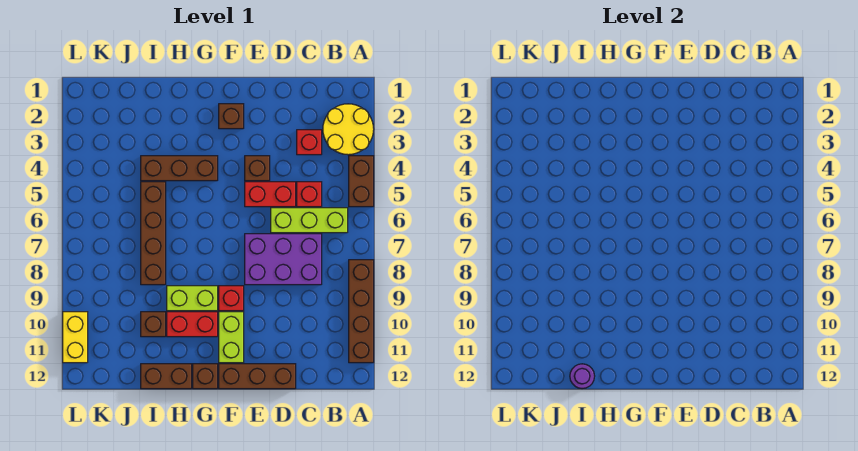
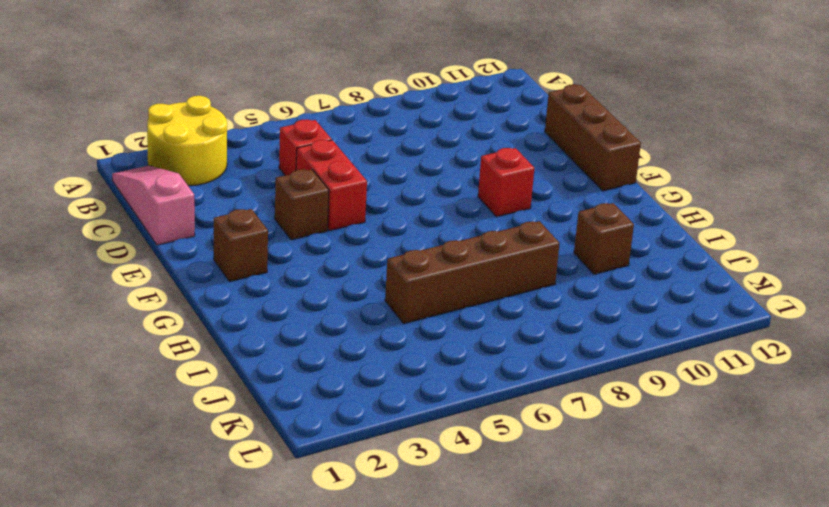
pink slope B1:D1 level 1 top D -> none
none -> brown brick A4:A5 level 1
none -> brown brick A8:A11 level 1
none -> lime brick B6:D6 level 1

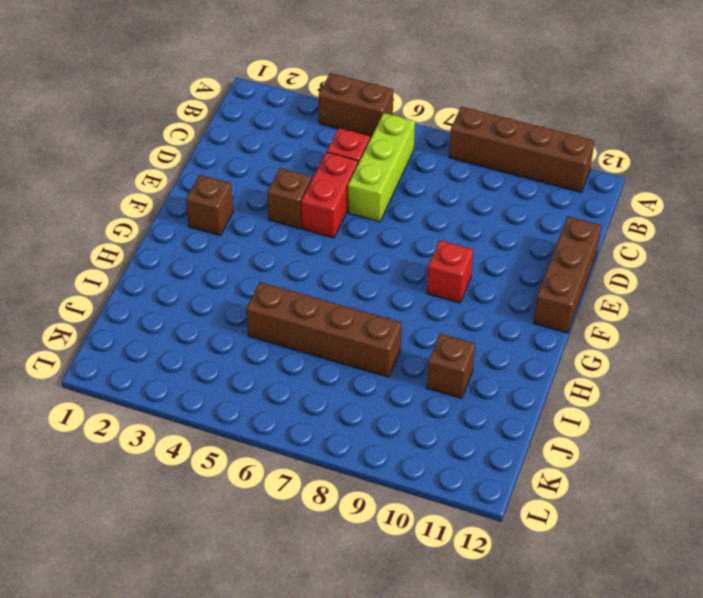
none -> yellow round brick A2:B3 level 1
none -> red brick C3 level 1
none -> purple brick C7:E8 level 1

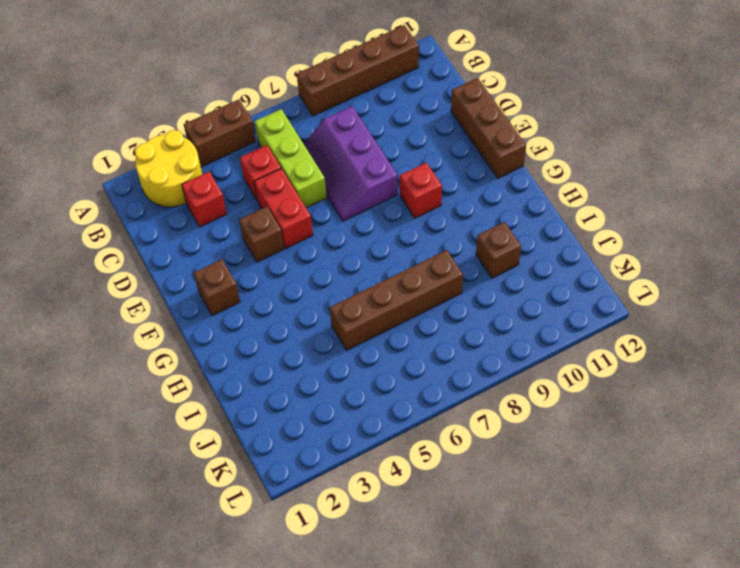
purple slope C7:E8 level 1 top 8 -> purple brick C7:E8 level 1
none -> lime brick F10:F11 level 1
none -> brown brick G4:I4 level 1
none -> lime brick G9:H9 level 1

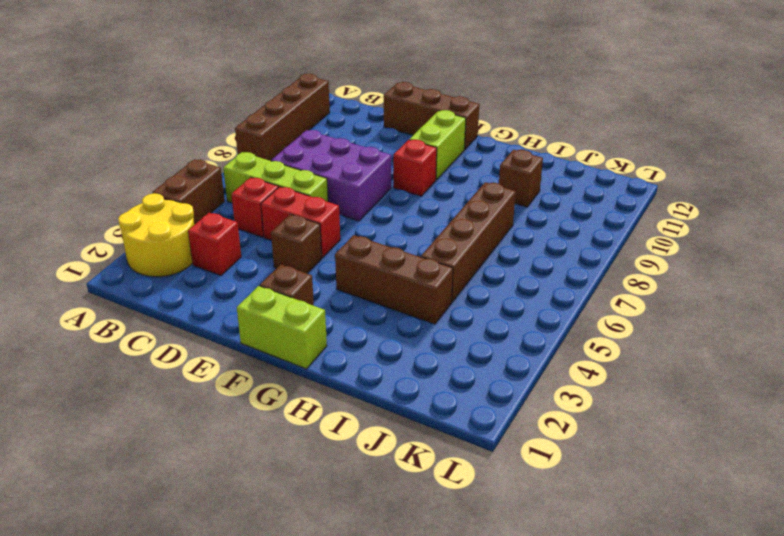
lime brick F1:G1 level 1 -> lime brick G9:H9 level 1
none -> red brick G10:H10 level 1
none -> brown brick G12 level 1
none -> brown brick H12:I12 level 1

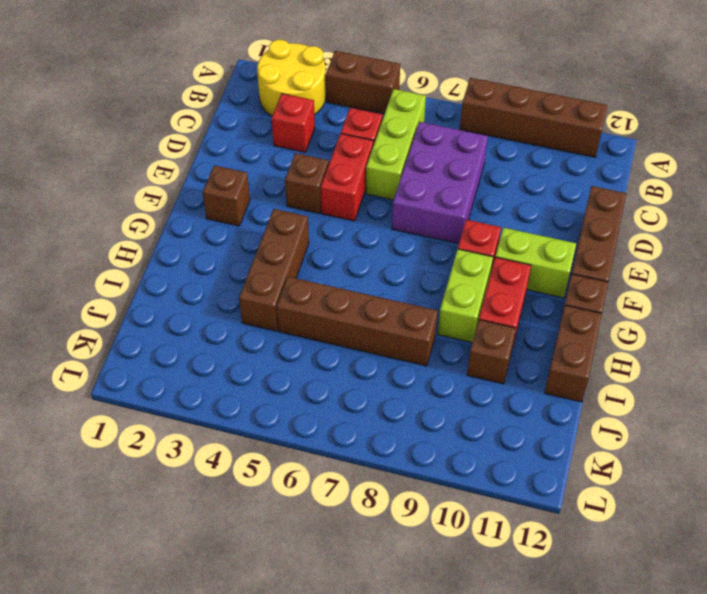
none -> yellow brick L10:L11 level 1
none -> purple round brick I12 level 2

